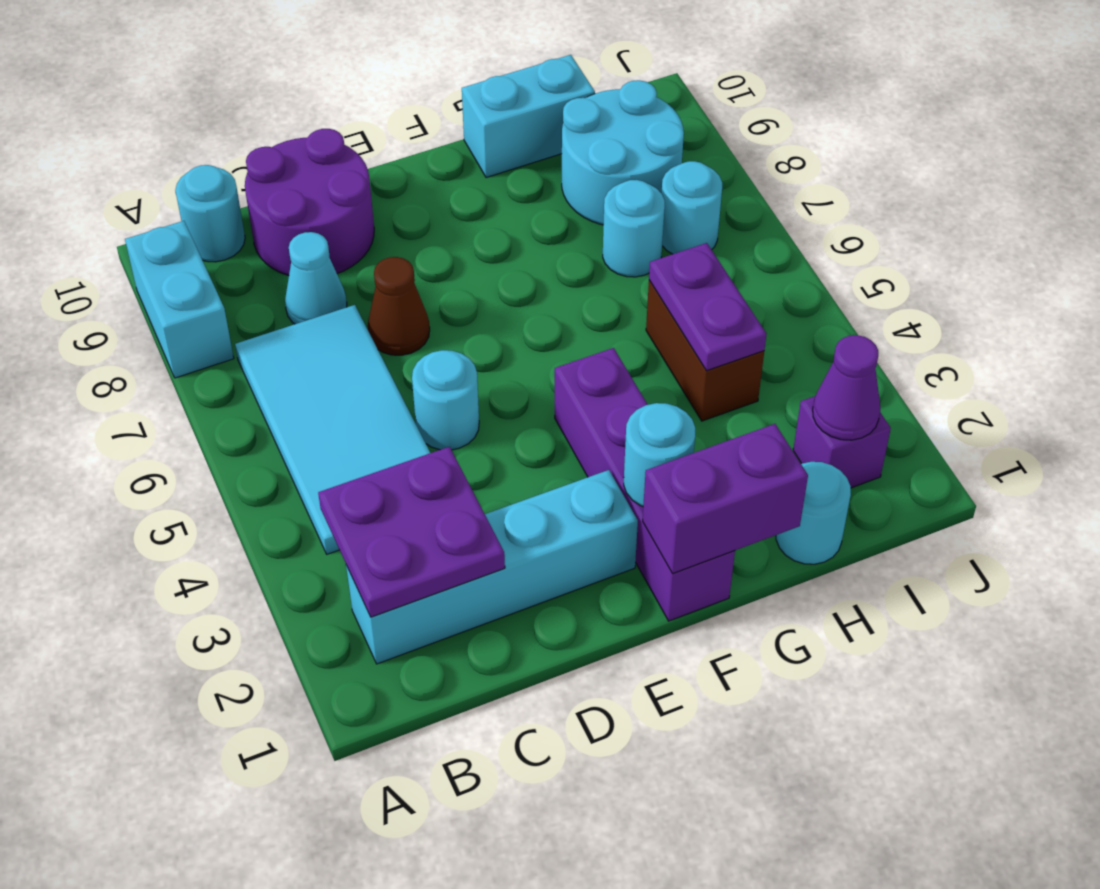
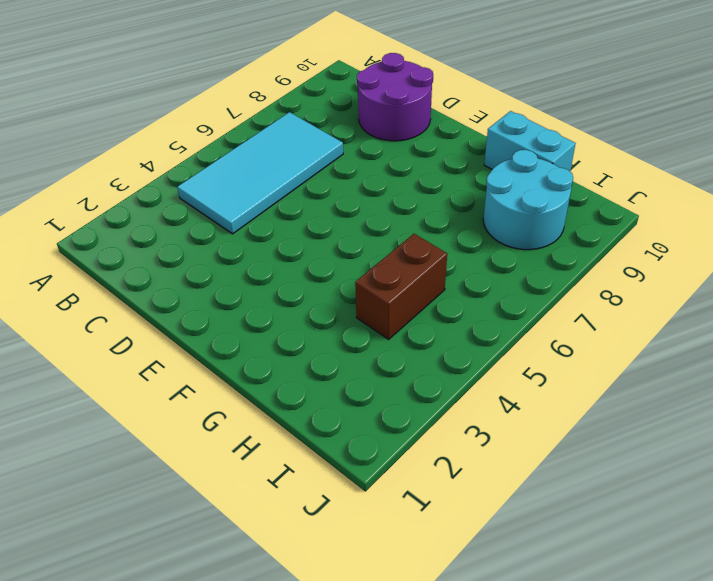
none -> cyan brick A8:A9 level 1
none -> cyan brick B2:E2 level 1
none -> cyan round brick B10 level 1

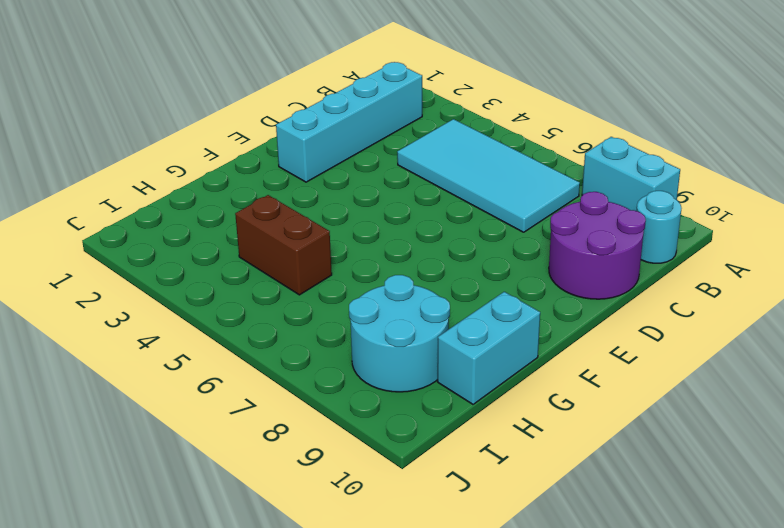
none -> cyan cone C8 level 1
none -> cyan round brick D5 level 1
none -> brown cone D7 level 1

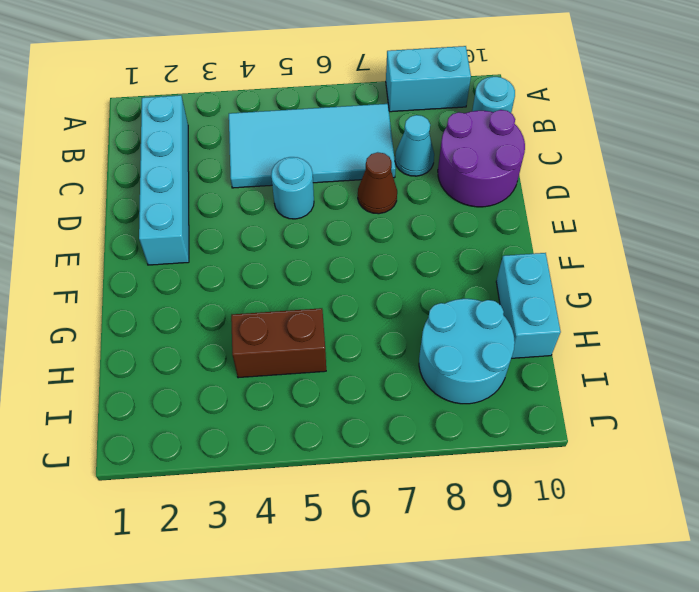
none -> purple brick F1:F4 level 1
none -> cyan round brick H1 level 1
none -> cyan round brick H7 level 1

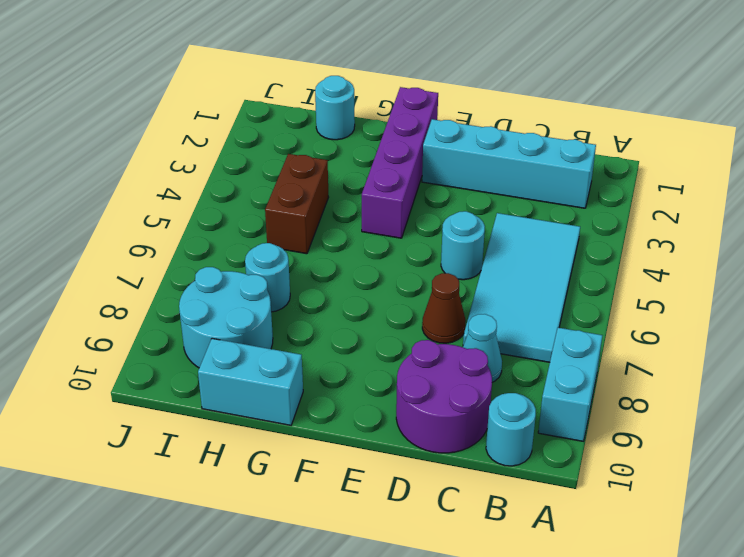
none -> purple brick I2 level 1
none -> cyan round brick I7 level 1
none -> purple plate B2:C3 level 2

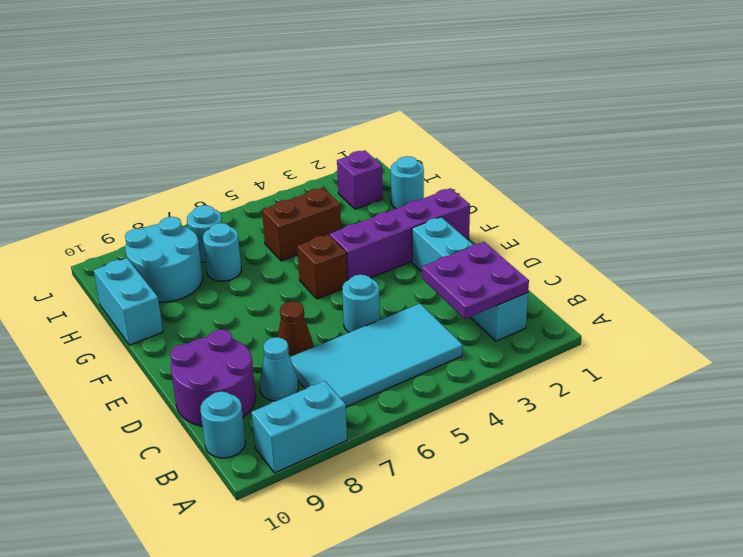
brown brick F5 level 1 -> none
none -> purple brick F1:G1 level 2
none -> cyan round brick F2 level 2
none -> purple plate H4:H5 level 2

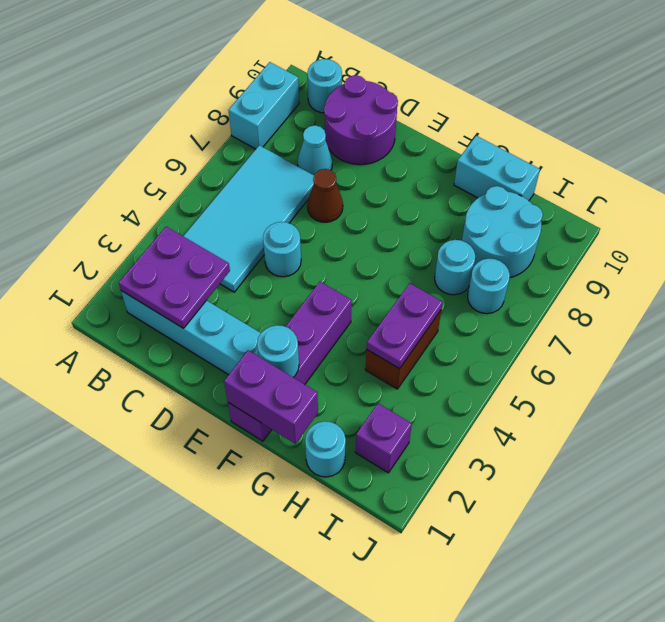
none -> purple cone I2 level 2

